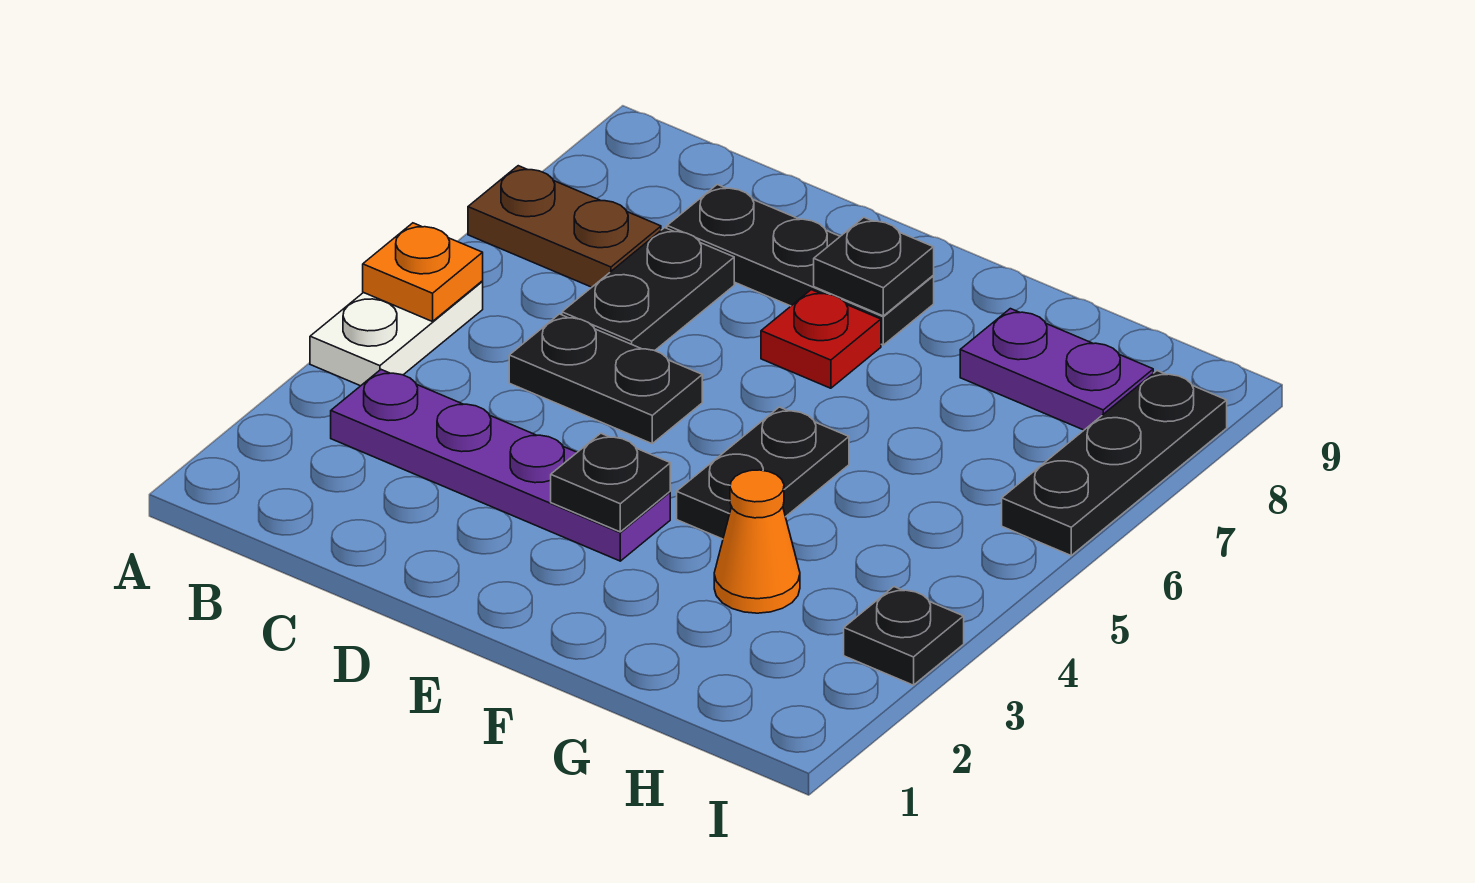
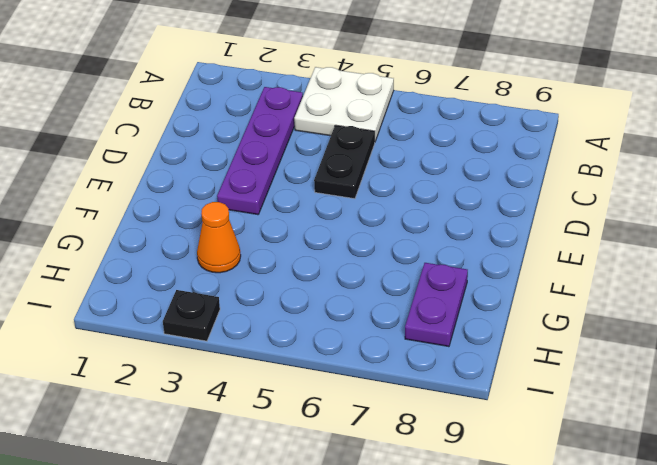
white plate A4:B5 level 1 -> white plate A4:A5 level 1
none -> brown plate A7:B7 level 1
none -> black plate C6:C7 level 1
none -> black plate C8:E8 level 1

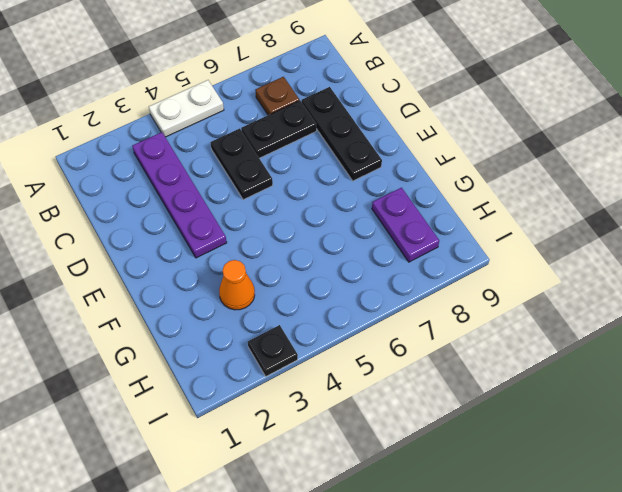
brown plate B7 level 1 -> brown plate A7:B7 level 1
none -> red plate E7 level 1
none -> black plate F4:F5 level 1
none -> black plate I6:I8 level 1

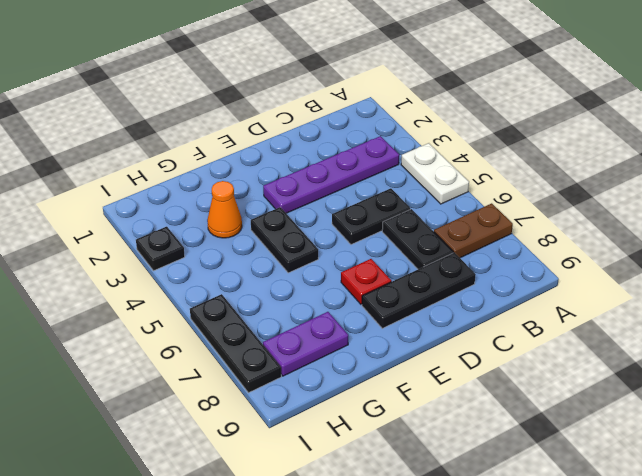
none -> orange plate A5 level 2
none -> black plate E3 level 2
none -> black plate E8 level 2

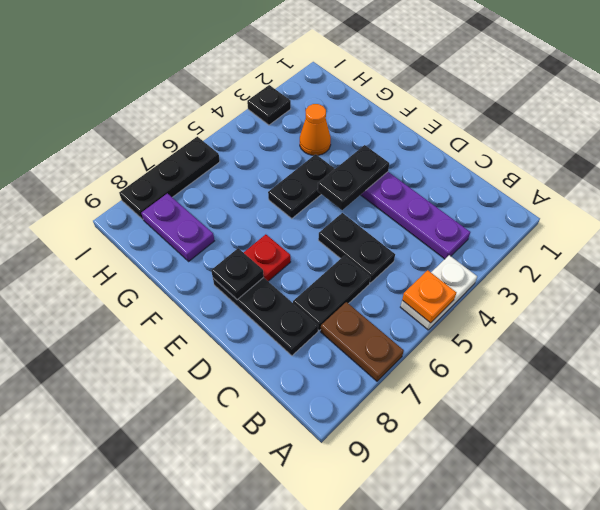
black plate E3:E4 level 2 -> black plate E3 level 2

